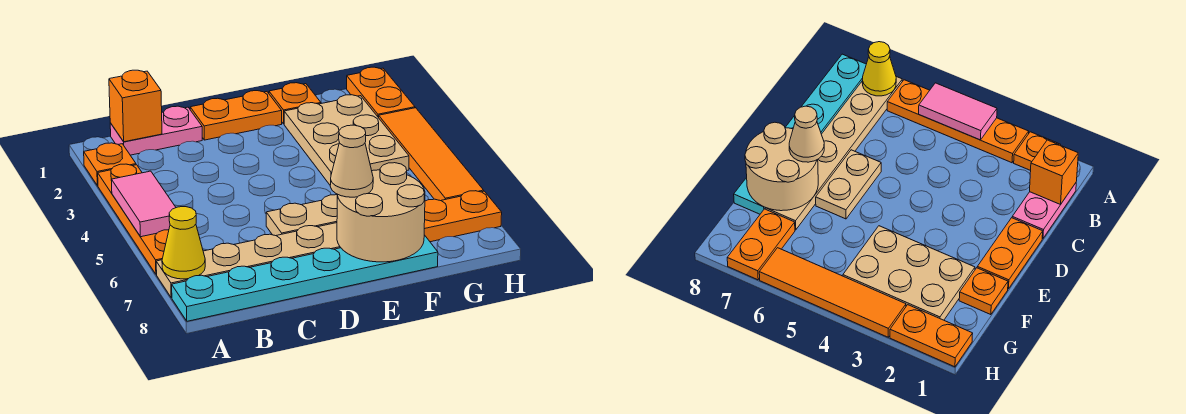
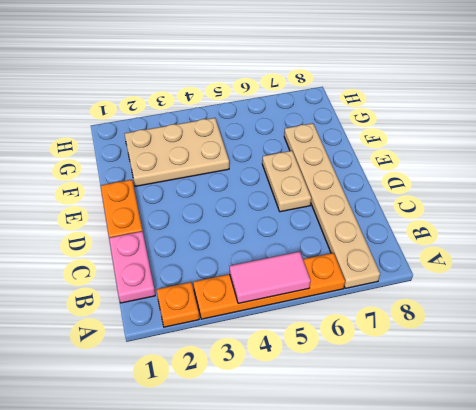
none -> cyan plate A8:F8 level 1
none -> orange plate F1 level 1
none -> orange plate G7:H7 level 1

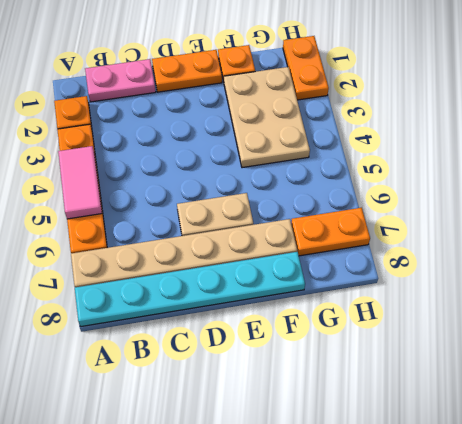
none -> orange tile H3:H6 level 1
none -> yellow cone A7 level 2
none -> orange brick B1 level 2

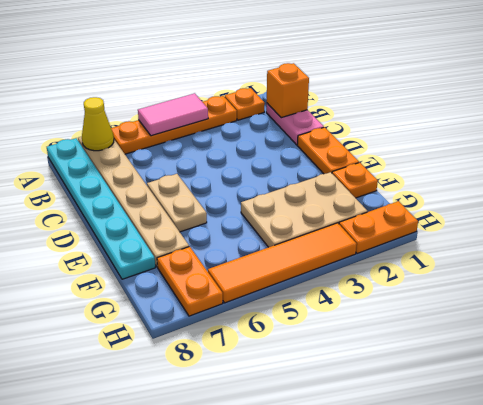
none -> tan round brick E7:F8 level 2
none -> tan cone E7 level 3

